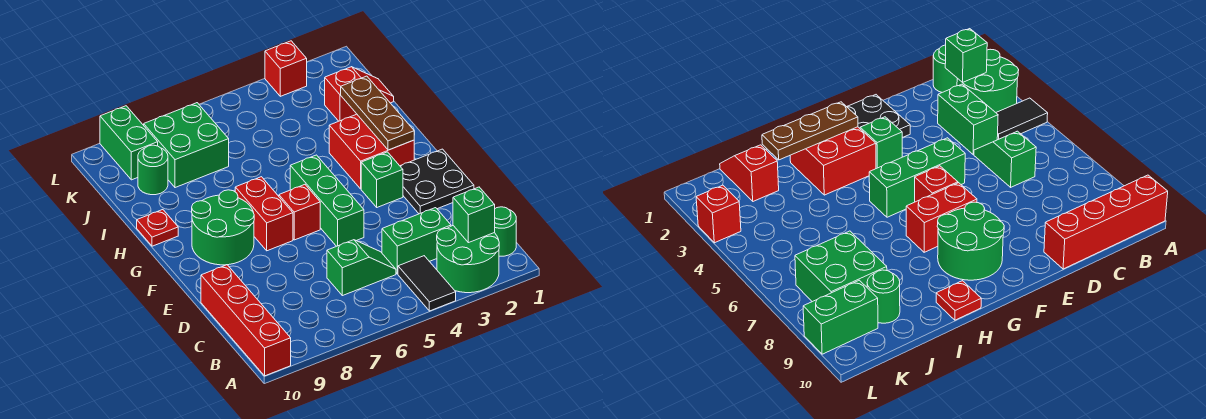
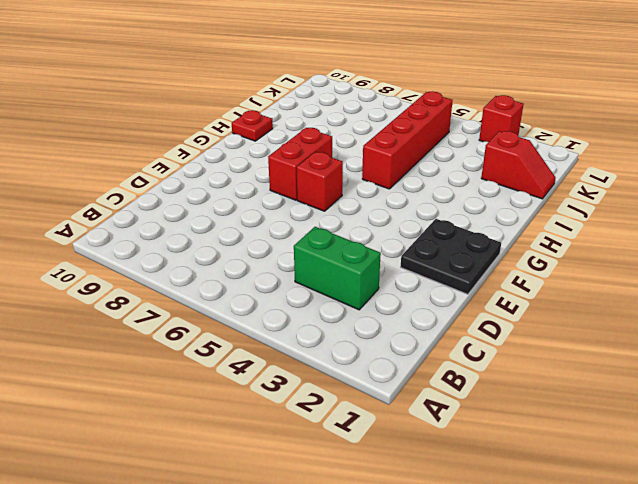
red brick H5:K5 level 1 -> red brick A10:D10 level 1
none -> green round brick A2:B3 level 1
none -> black tile A4:B4 level 1
none -> green round brick B1 level 1

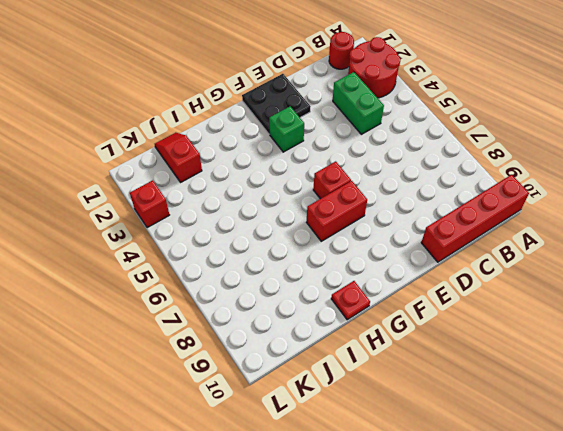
red round brick A2:B3 level 1 -> green round brick A2:B3 level 1
red round brick B1 level 1 -> green round brick B1 level 1
none -> black tile A4:B4 level 1
none -> green slope C5:C6 level 1 top 6
none -> green brick E5:G5 level 1

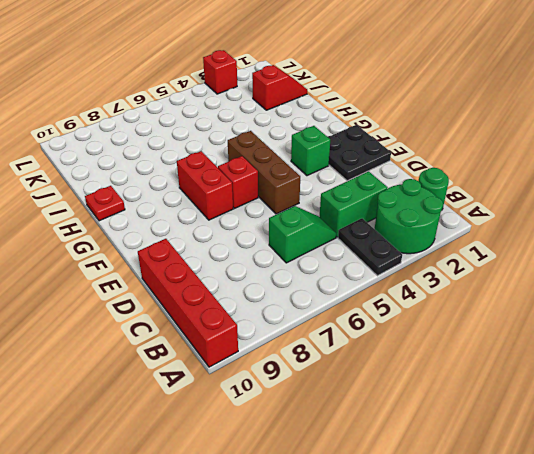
black plate A4:B4 level 1 -> black tile A4:B4 level 1
brown brick E5:G5 level 1 -> green brick E5:G5 level 1
none -> green round brick F8:G9 level 1
none -> red brick G2:H3 level 1
none -> green brick J7:K8 level 1

